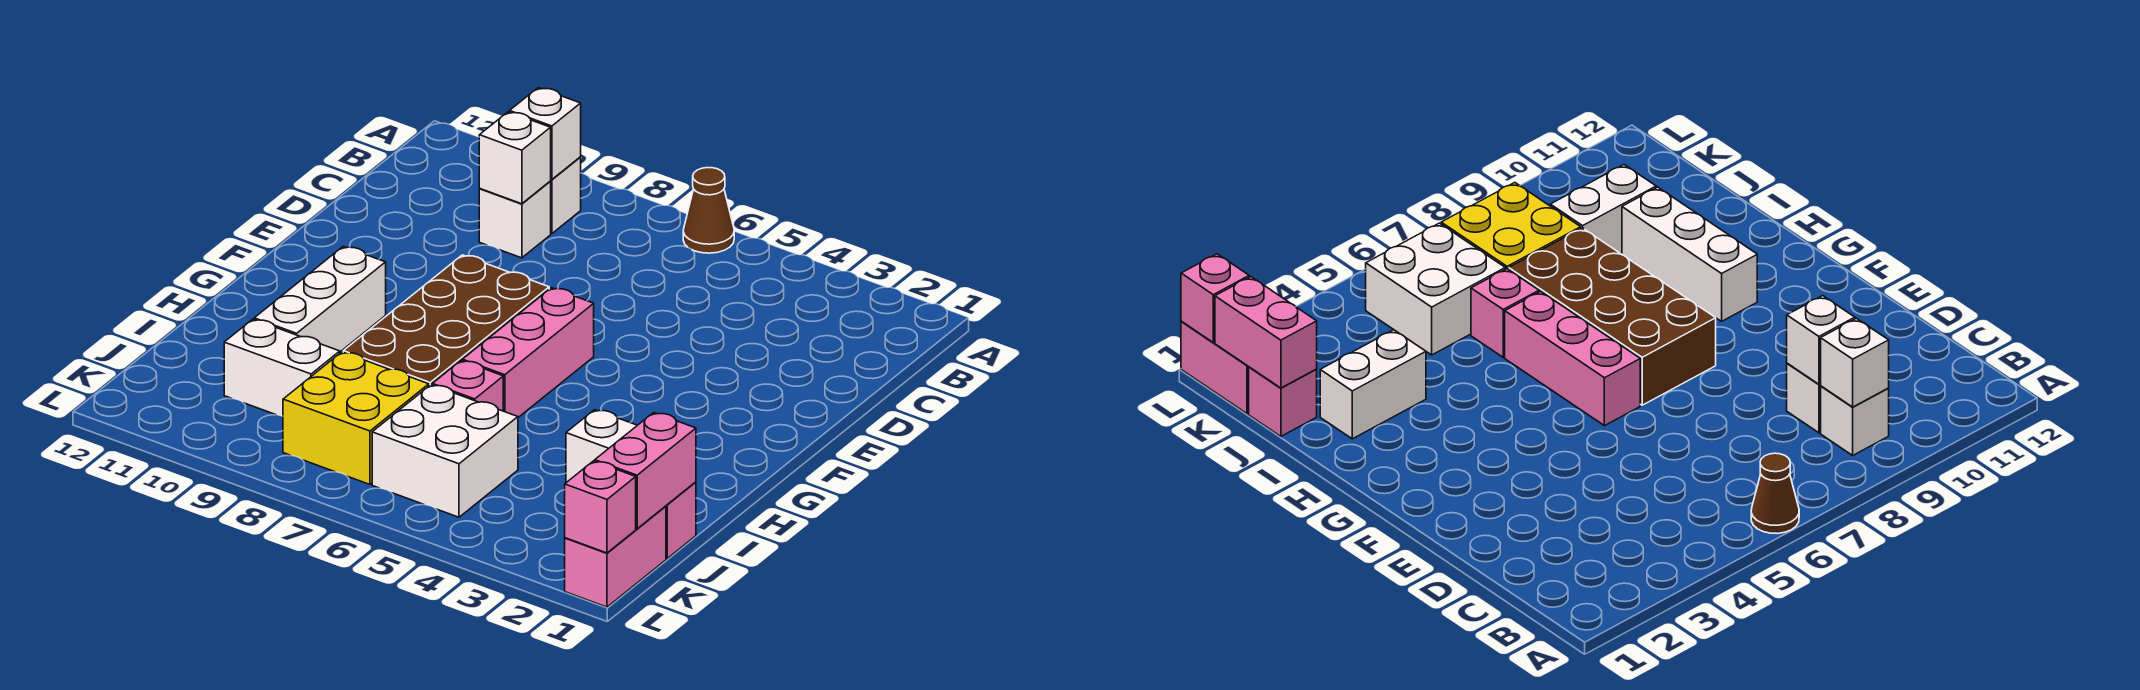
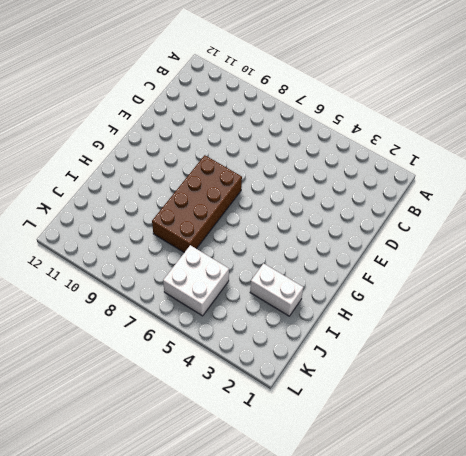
none -> brown cone A6 level 1
none -> white brick B9 level 1
none -> white brick C9 level 1

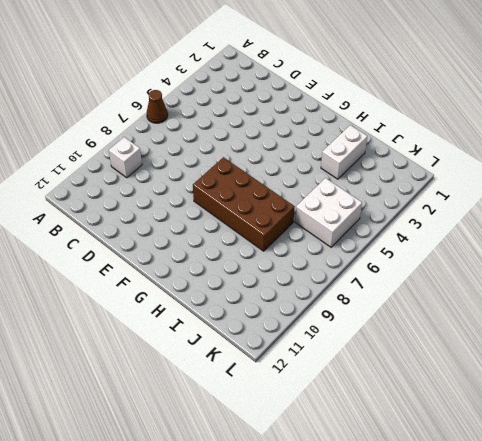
none -> white brick C9 level 1
none -> pink brick F6:H6 level 1
none -> white brick G10:I10 level 1

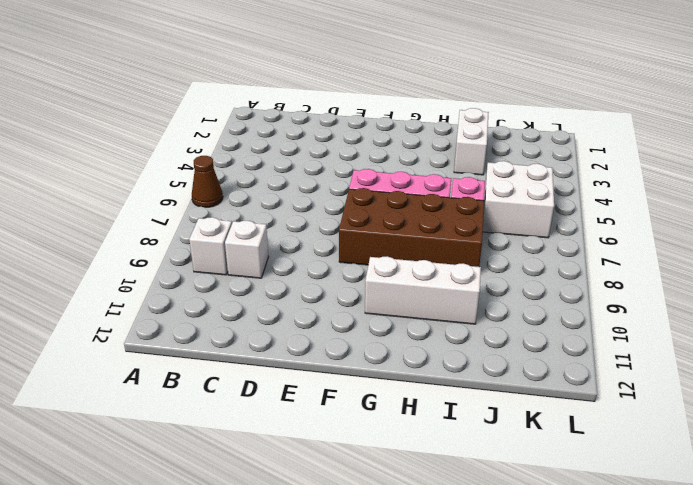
none -> pink brick J1 level 1
none -> yellow brick J7:K8 level 1
none -> white brick J9:J10 level 1

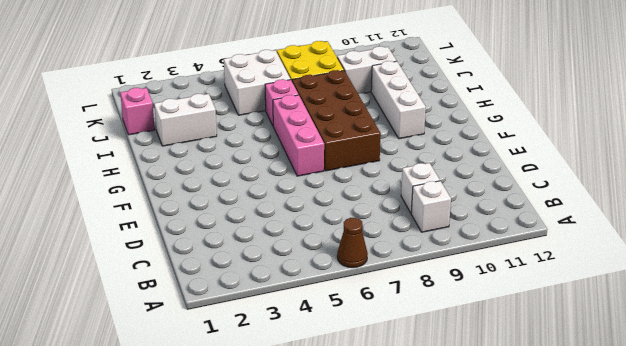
none -> pink brick K1:L1 level 1
none -> white brick B9 level 2
none -> white brick C9 level 2

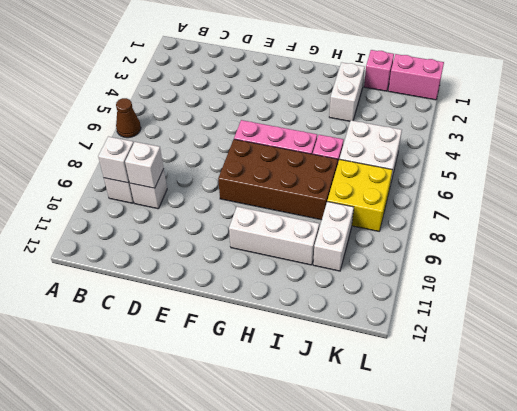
none -> pink brick J1:K1 level 2
none -> pink brick L1 level 2

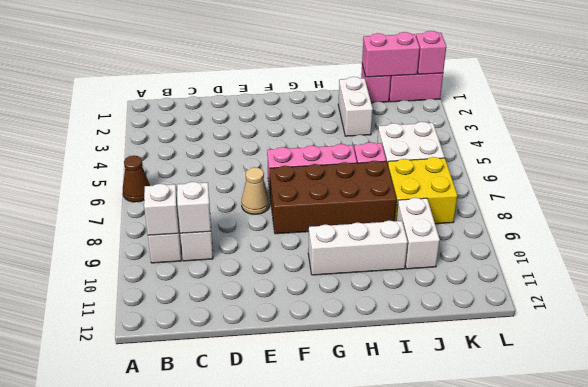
tan cone E7 level 1 -> none

